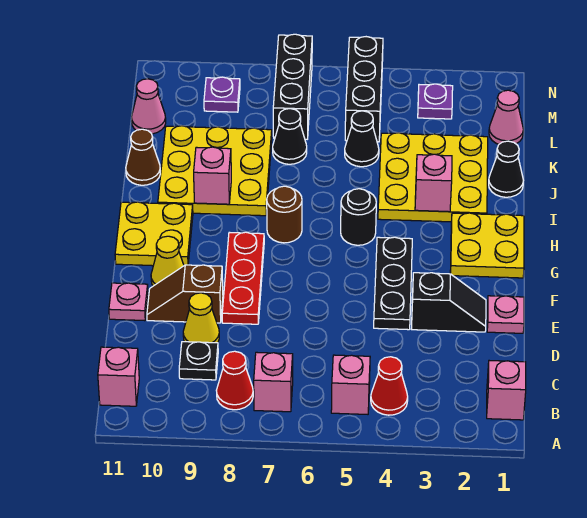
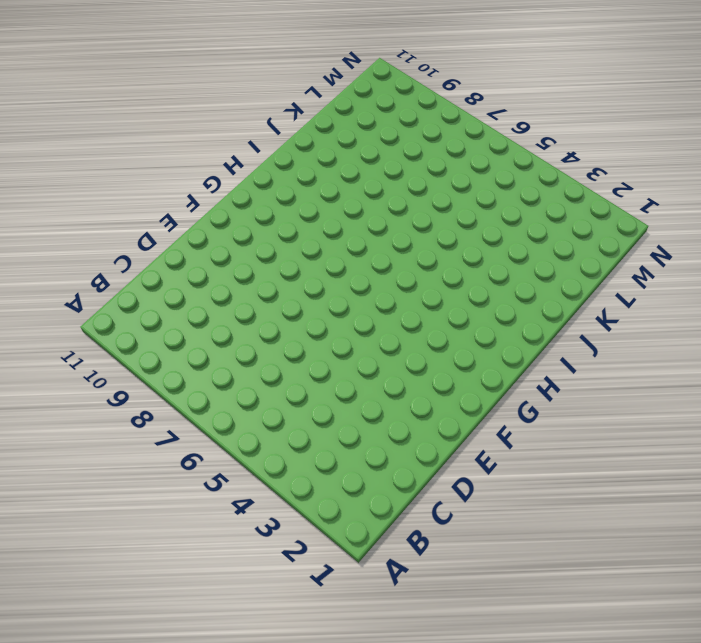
none -> pink brick B1 level 1
none -> red cone B4 level 1
none -> pink brick B5 level 1
none -> pink brick B7 level 1

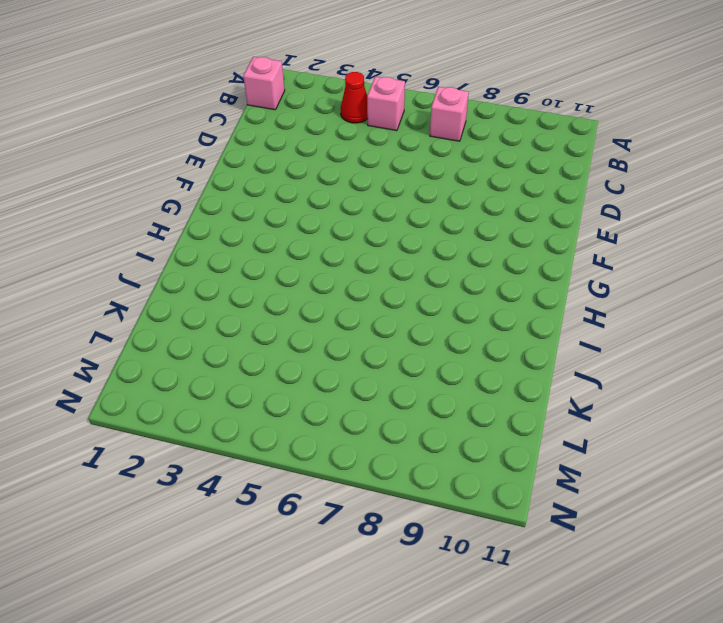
none -> red cone B8 level 1
none -> pink brick B11 level 1
none -> black plate C9 level 1
none -> yellow cone D9 level 1

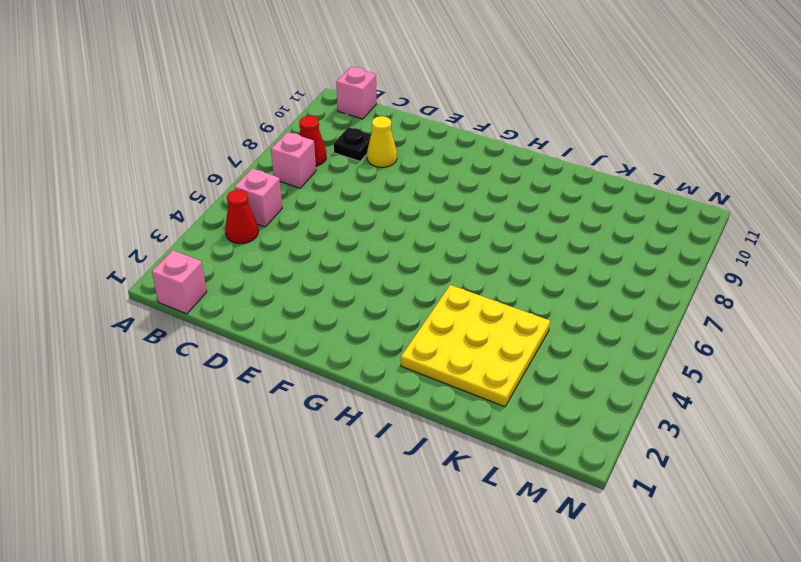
none -> pink plate E1 level 1
none -> black slope E2:E3 level 1 top 3
none -> black plate E4:G4 level 1
none -> red plate E8:G8 level 1

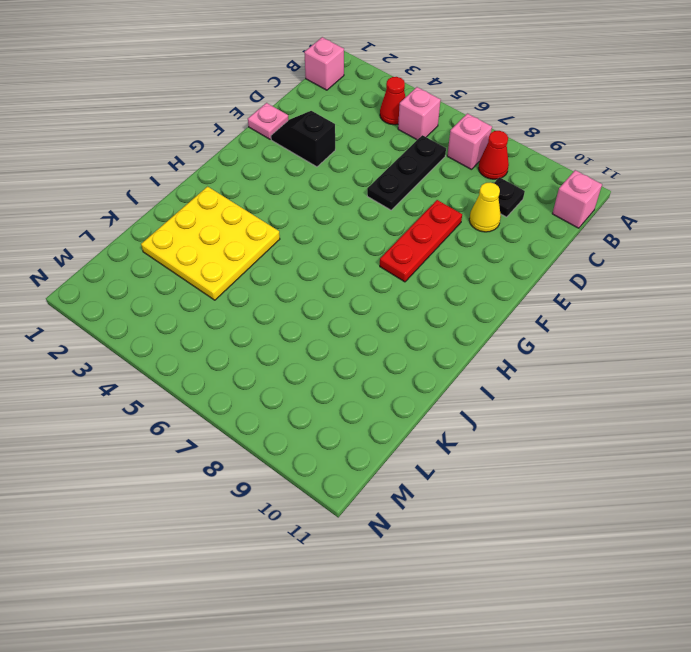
black plate C6:E6 level 1 -> black plate E4:G4 level 1
none -> brown slope E9:E10 level 1 top 9
none -> pink plate E11 level 1
none -> yellow cone F10 level 1
none -> yellow plate G1:H2 level 1

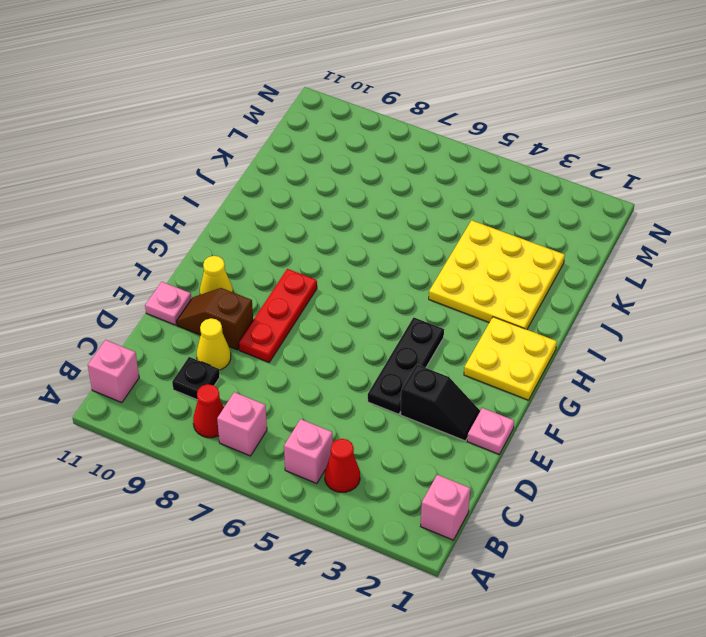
none -> yellow plate G10:H11 level 1
none -> black round brick H5 level 1
none -> brown round brick H7 level 1
none -> yellow plate I8:K10 level 1

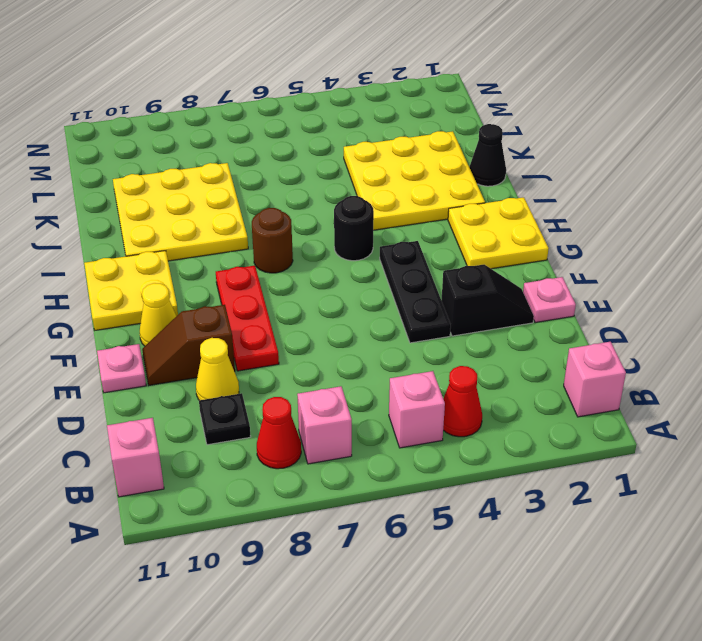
none -> brown cone J11 level 1
none -> black cone K5 level 1
none -> black cone K7 level 1
none -> pink cone L1 level 1

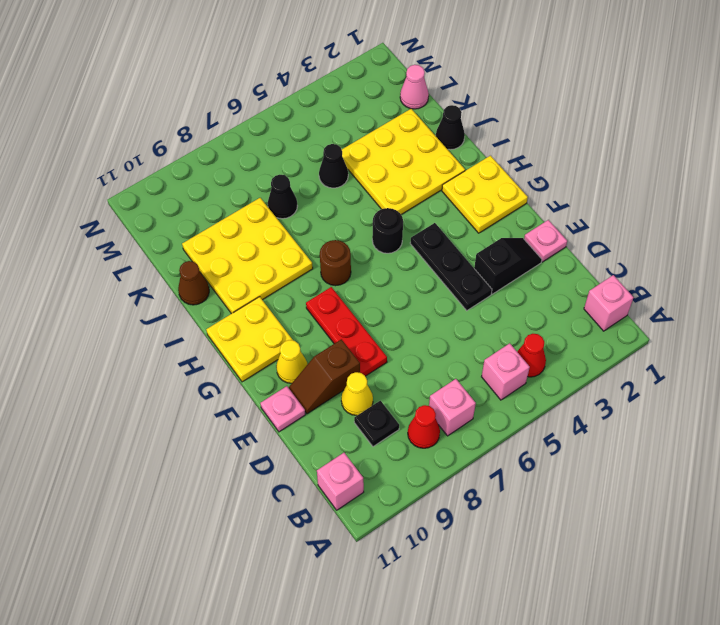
none -> black brick L5:N5 level 1
none -> black brick L7:N7 level 1
none -> pink cone L11 level 1
none -> purple plate M3 level 1

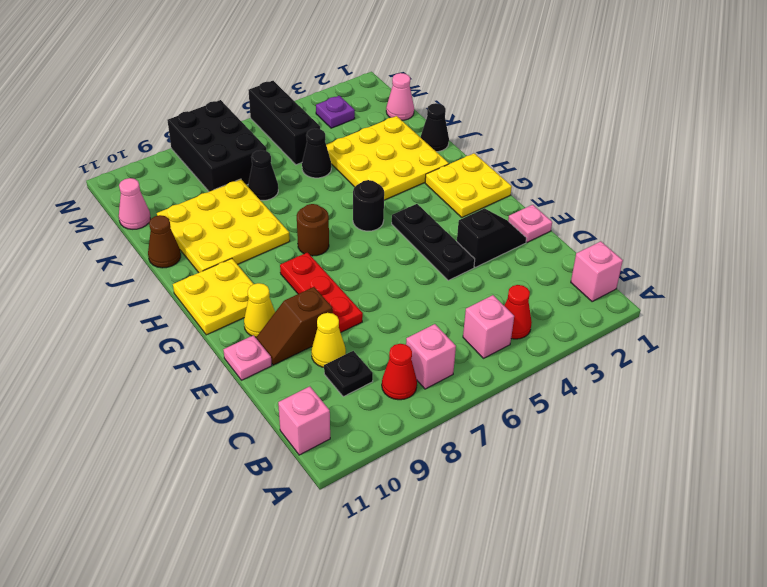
black brick L7:N8 level 1 -> black brick L7:N7 level 1
none -> purple plate M9 level 1
none -> pink brick I3 level 2
none -> pink brick I9 level 2

